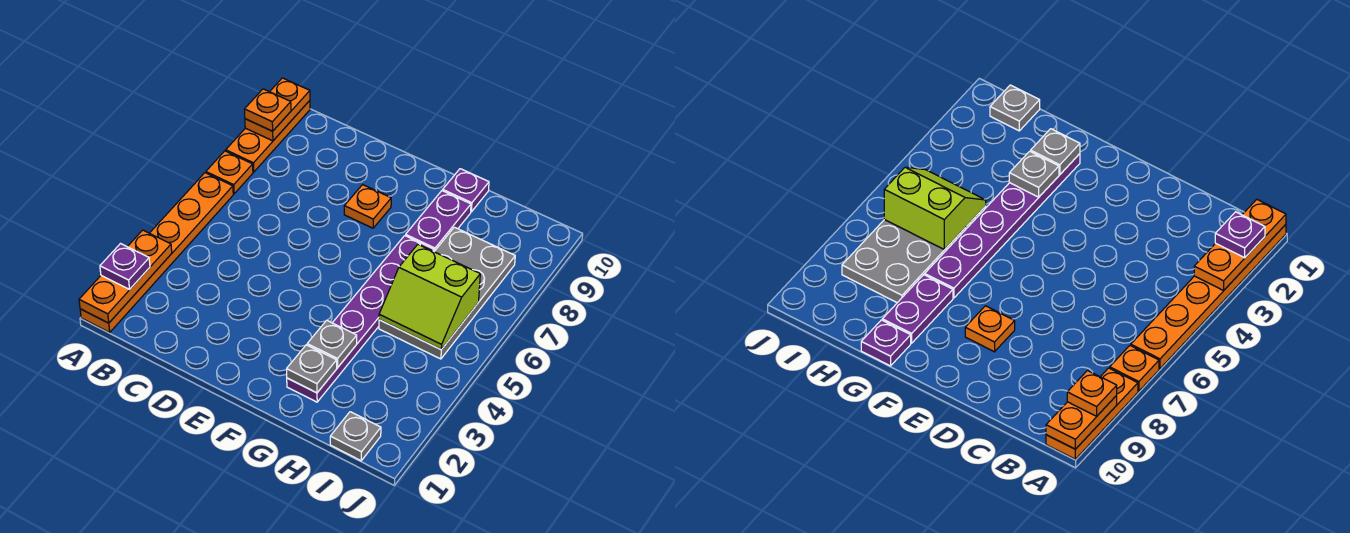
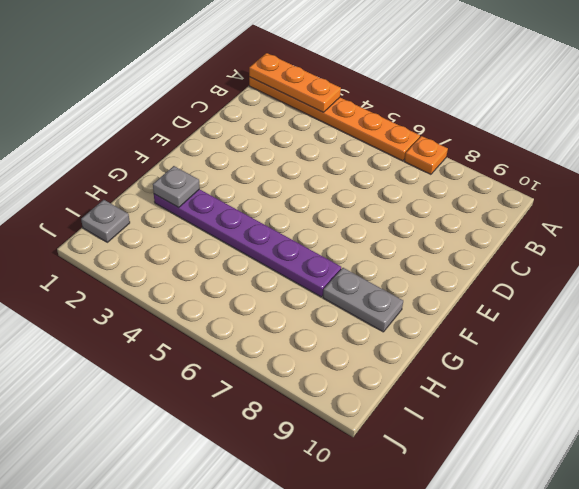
grey plate G8:G9 level 1 -> purple plate G8:G9 level 1
none -> orange plate A8:A10 level 1
none -> orange plate E8 level 1
none -> purple plate G10 level 1

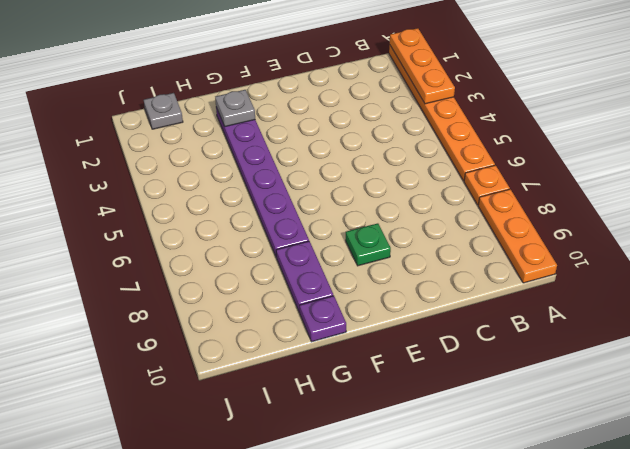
green plate E8 level 1 -> orange plate E8 level 1
none -> grey plate H5:I8 level 1
none -> orange plate A9:A10 level 2
none -> grey plate G3 level 2

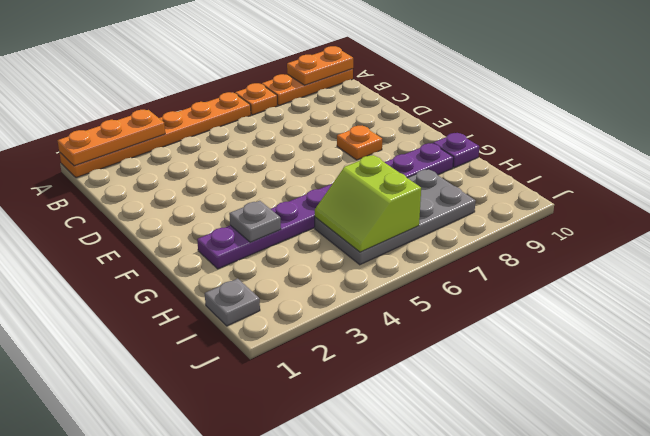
none -> grey plate G2 level 2
none -> purple plate A2 level 3
none -> orange plate A9 level 3

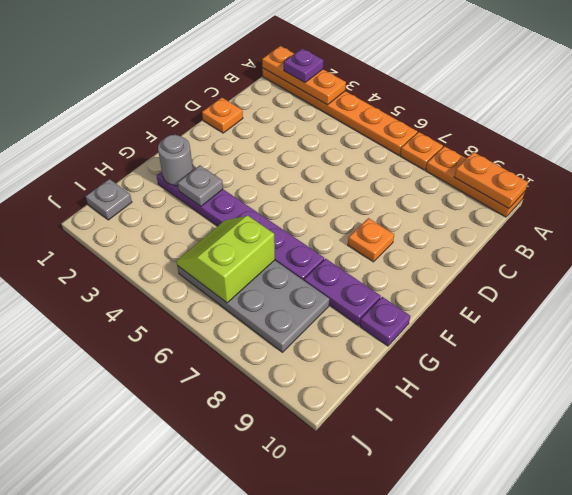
orange plate D1 level 1 -> orange plate A9 level 3
grey round brick G2 level 2 -> grey plate G2 level 2

